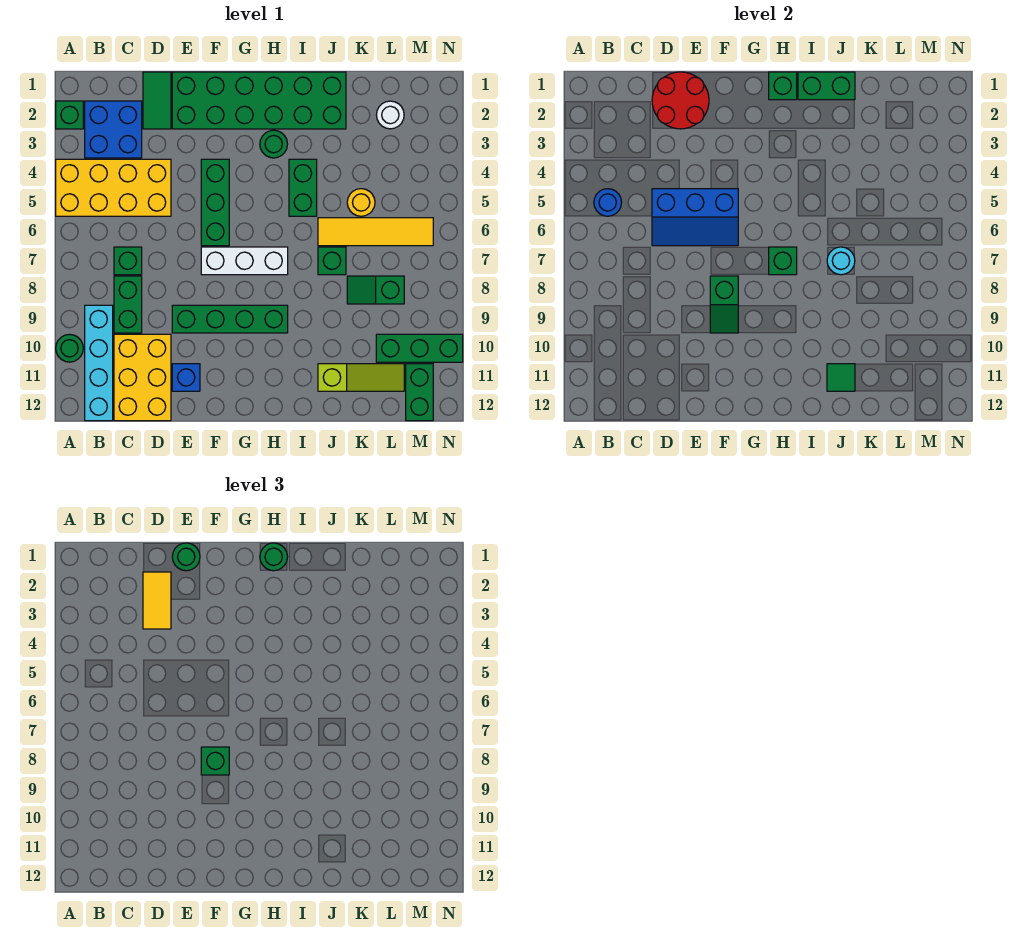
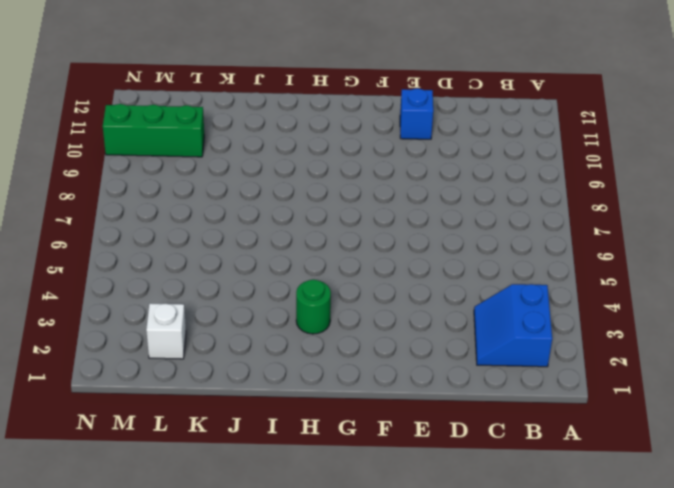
blue slope B2:C3 level 1 top B -> blue brick B2:C3 level 1
white brick L2 level 1 -> white round brick L2 level 1
none -> green brick A2 level 1
none -> yellow brick A4:D5 level 1
none -> green round brick A10 level 1
none -> cyan brick B9:B12 level 1

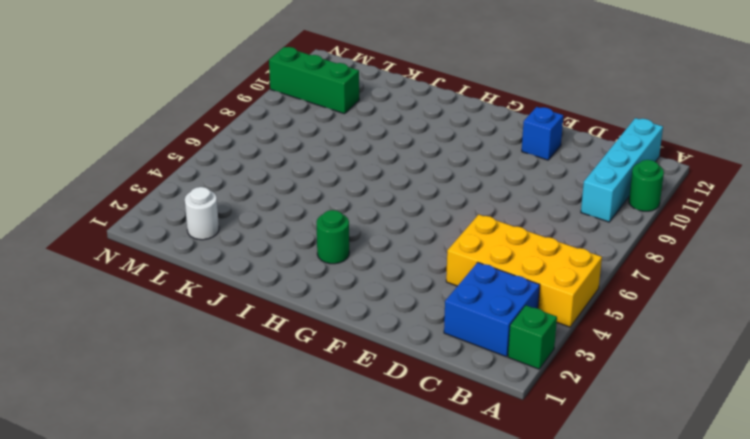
none -> green brick C7 level 1
none -> green brick C8:C9 level 1
none -> yellow brick C10:D12 level 1
none -> green tile D1:D2 level 1

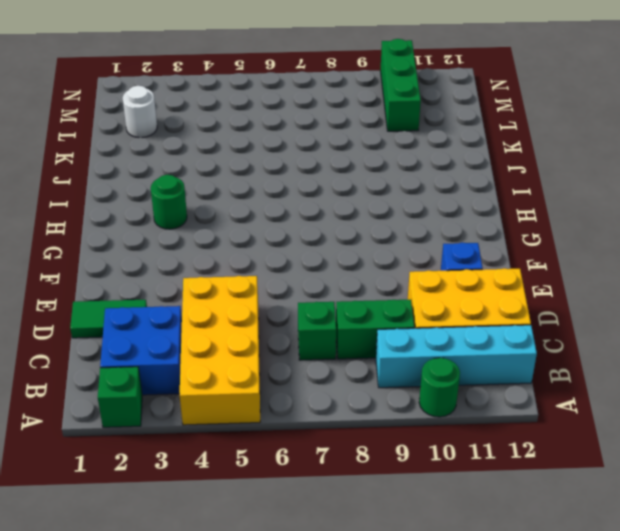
none -> green brick E1:J2 level 1
none -> green brick E9:H9 level 1
none -> green brick F4:F6 level 1
none -> white brick F7:H7 level 1

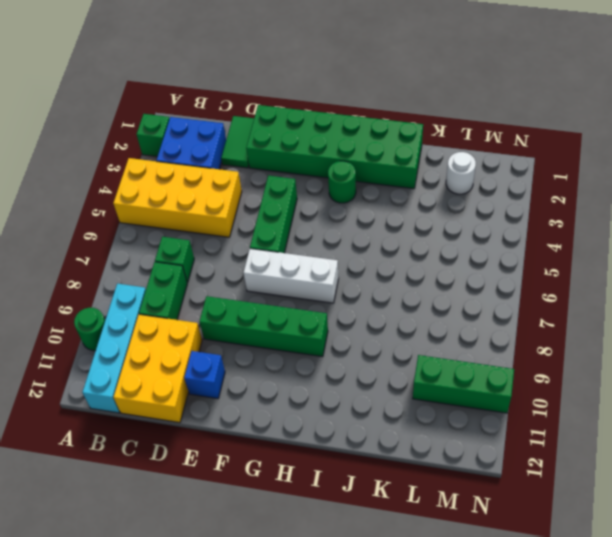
none -> green brick I4:I5 level 1
none -> yellow tile J6:M6 level 1
none -> green brick J7 level 1
none -> lime slope J11:L11 level 1 top J

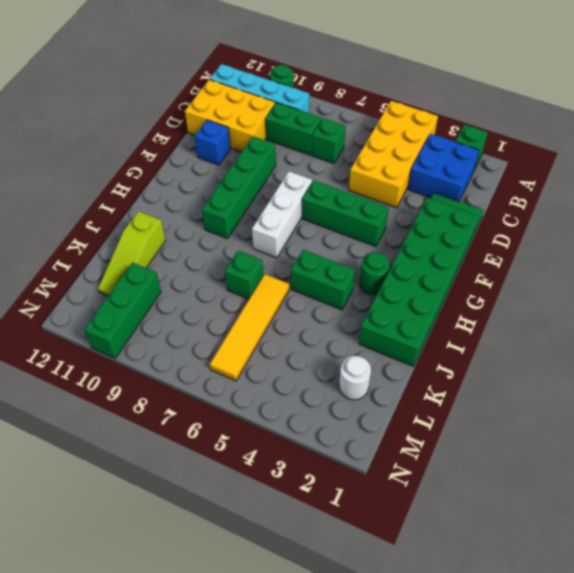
none -> yellow round brick K5 level 1
none -> green slope K8:L8 level 1 top L
none -> green brick M11:M12 level 1
none -> blue round brick B5 level 2

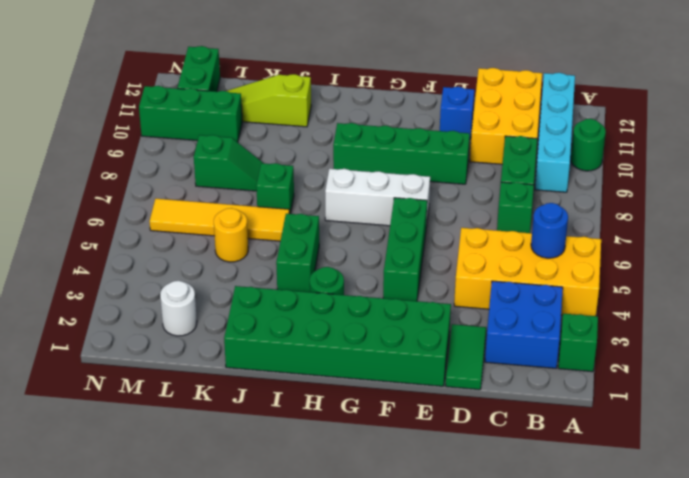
none -> red round brick D1:E2 level 2
none -> blue slope D5:F6 level 2 top 5
none -> green slope F8:F9 level 2 top 8
none -> green brick H1 level 2

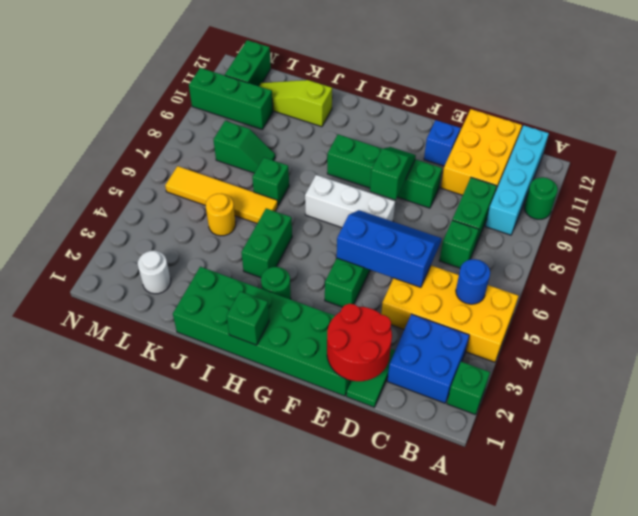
none -> green brick H7 level 2
none -> green brick I1:J1 level 2
none -> cyan round brick J7 level 2
none -> green tile J11 level 2

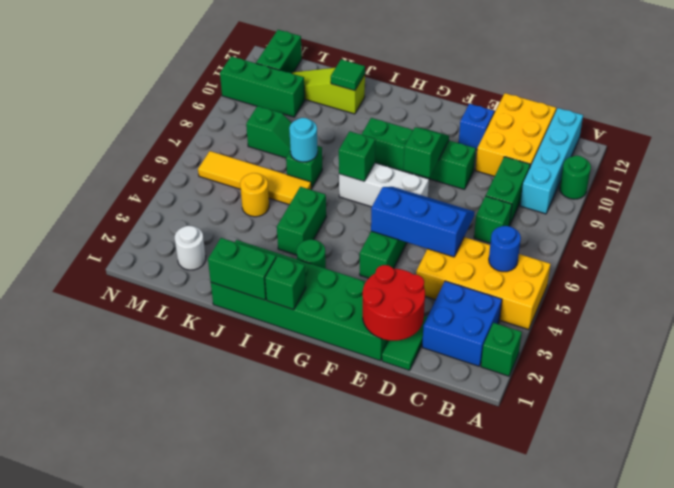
none -> yellow tile D2:D3 level 3
none -> green round brick E1 level 3
none -> green brick F8 level 3
none -> green round brick H1 level 3

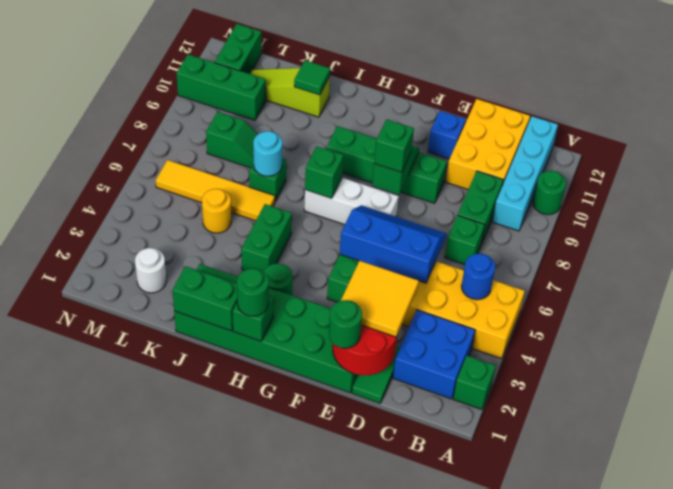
yellow tile D2:E3 level 3 -> yellow tile D2:D3 level 3

